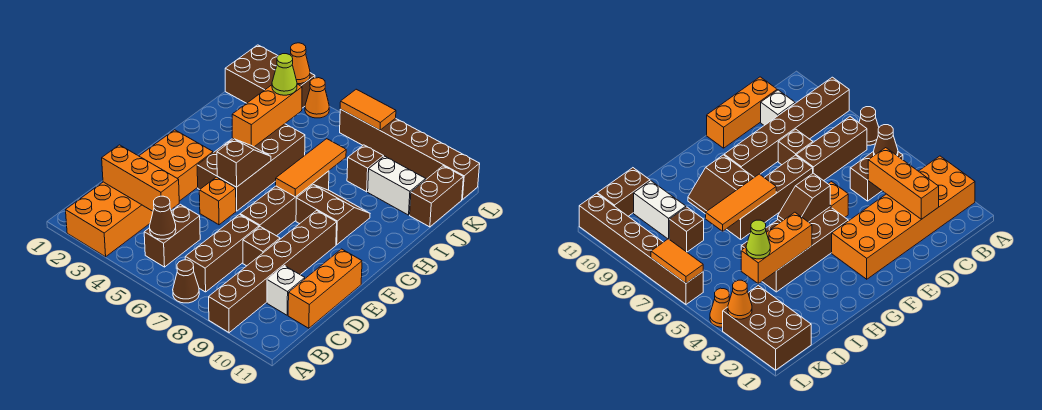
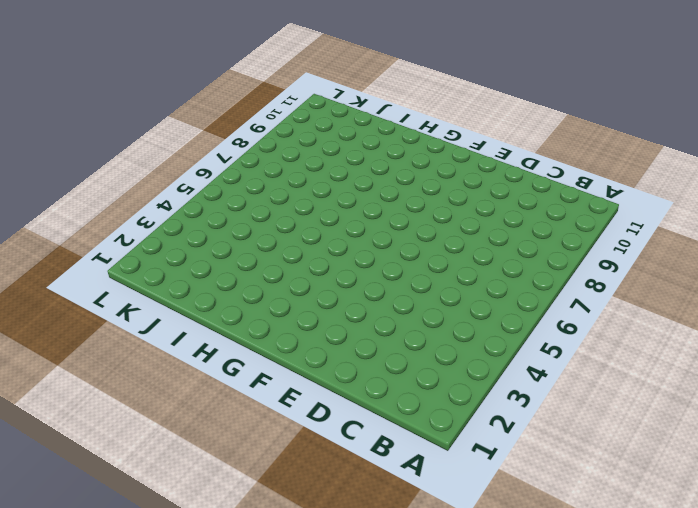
none -> orange brick A2:F3 level 1
none -> brown cone A7 level 1
none -> brown brick A9:F9 level 1

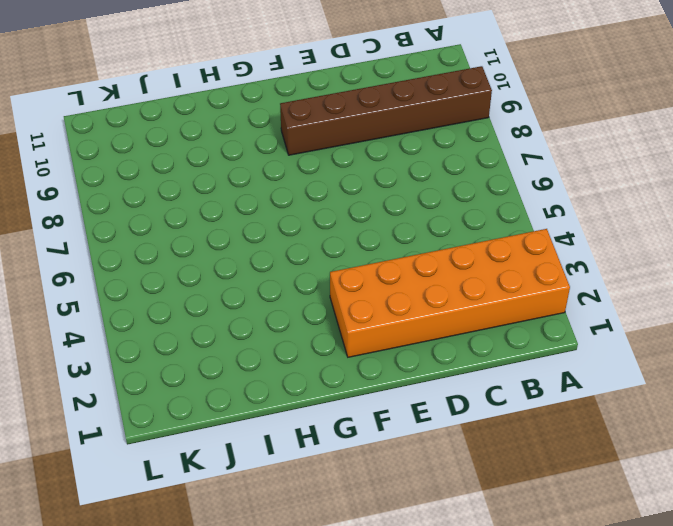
none -> brown cone A7 level 1
none -> brown brick B5:C5 level 1
none -> brown brick B7:D7 level 1

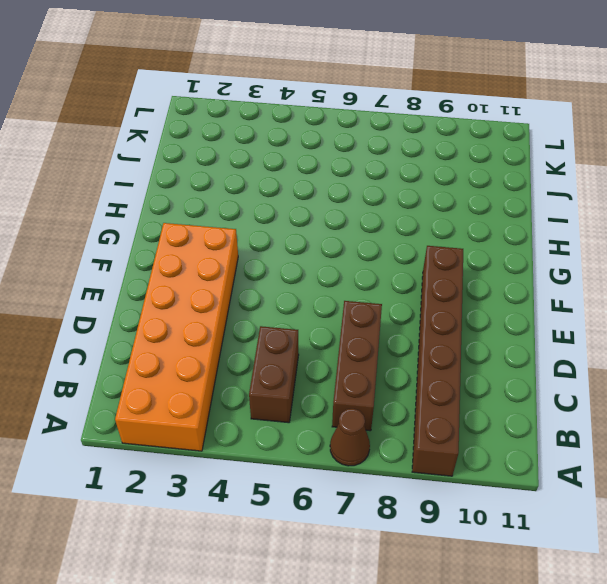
none -> white brick C10 level 1
none -> orange brick C11:E11 level 1
none -> brown brick D8 level 1

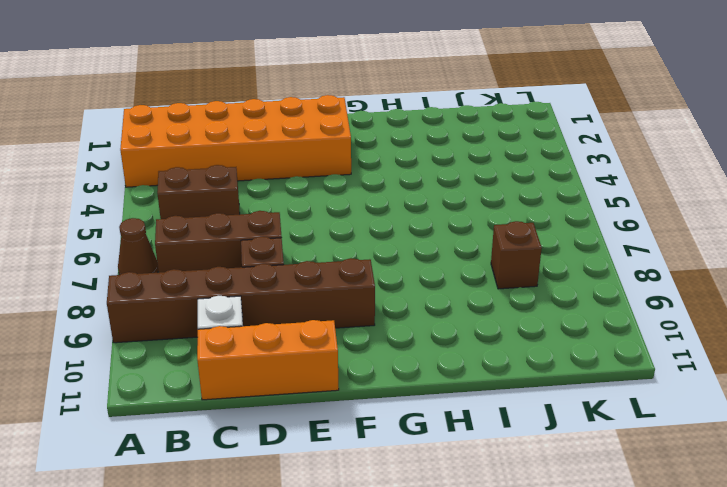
none -> orange brick E5 level 1
none -> brown brick E7:H7 level 1
none -> brown brick F4:I5 level 1

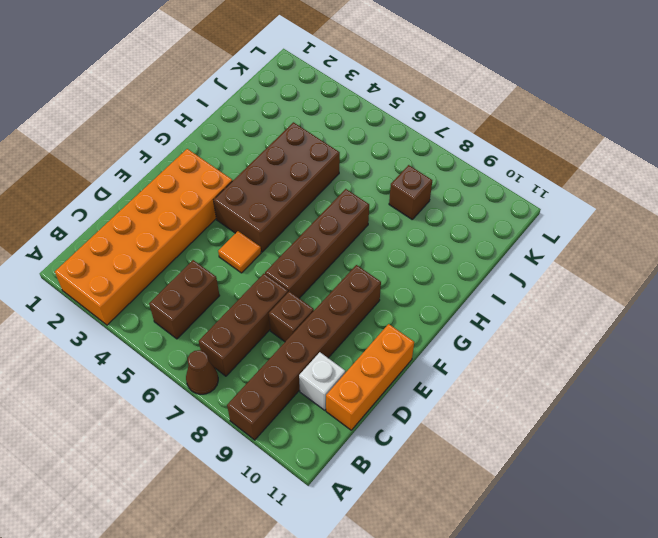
orange tile E5 level 1 -> orange brick E5 level 1
none -> brown slope G8:H9 level 1 top G
none -> white brick J9:J10 level 1
none -> brown brick J11:K11 level 1

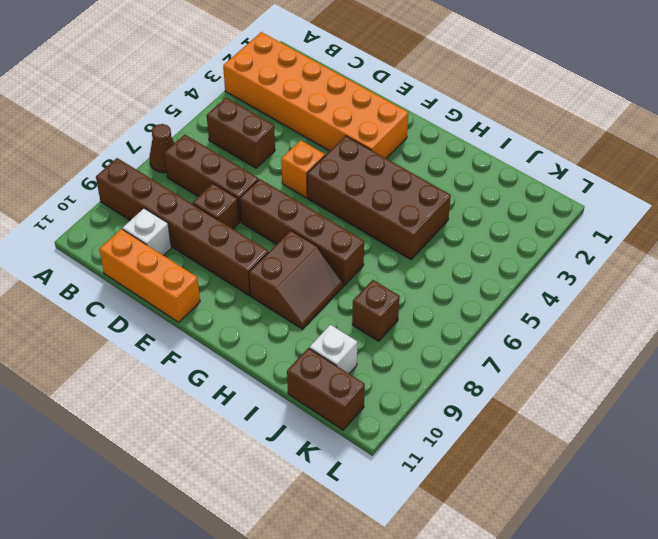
white brick J10 level 1 -> white brick J9:J10 level 1
none -> brown brick K1:L3 level 1
none -> orange cone L4 level 1
none -> brown brick L6:L11 level 1

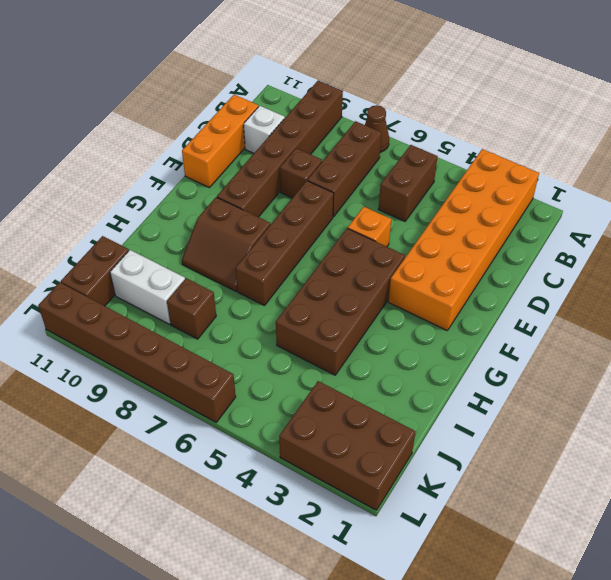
none -> orange cone L4 level 1
none -> brown cone B5 level 2
none -> orange brick C2:C4 level 2

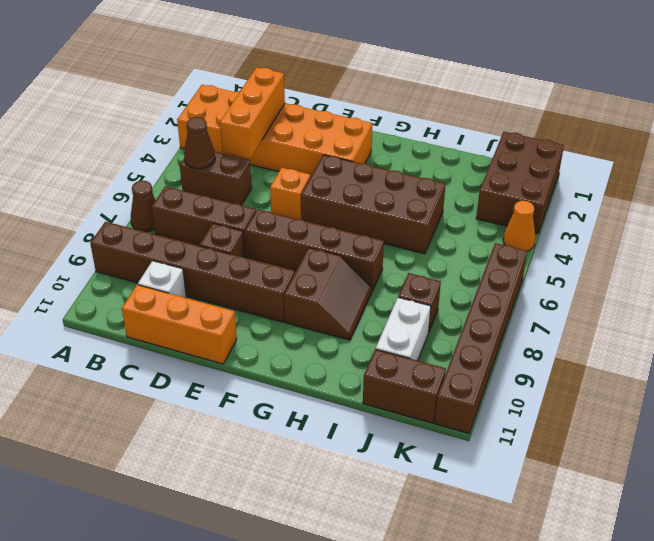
none -> brown slope F5:G5 level 2 top F
none -> orange tile G7:I7 level 2
none -> orange brick H4:J4 level 2

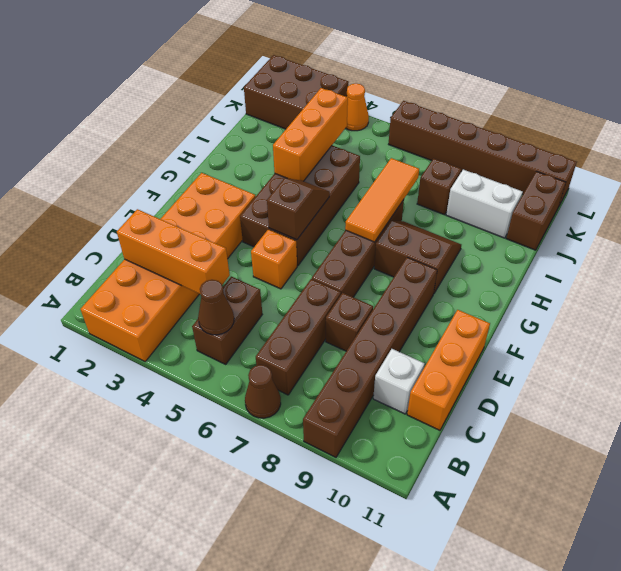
none -> orange cone L3 level 2
none -> orange tile L6:L7 level 2
none -> lime cone J4 level 3

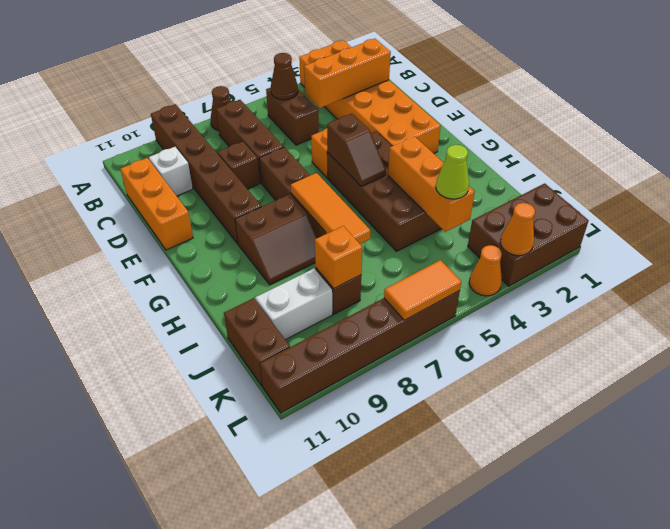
orange brick J8 level 2 -> none

